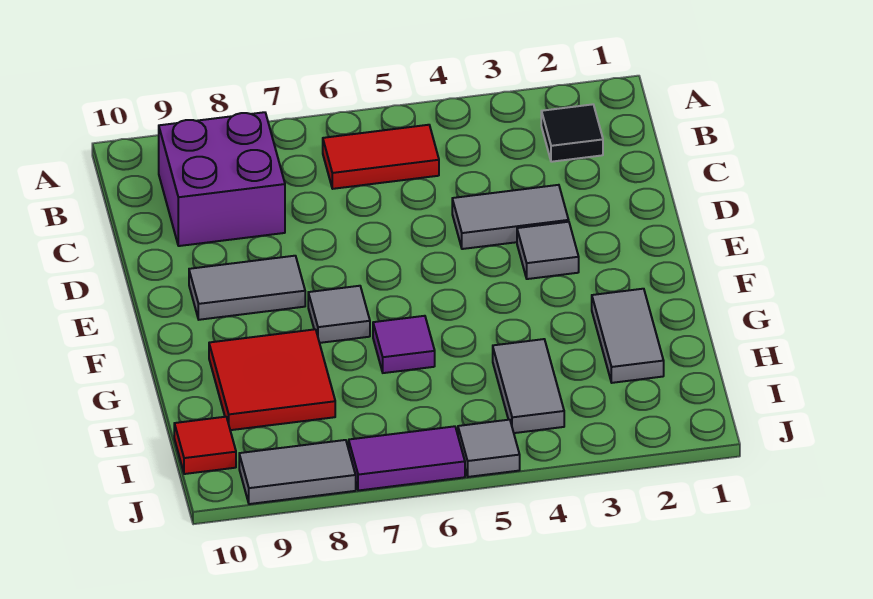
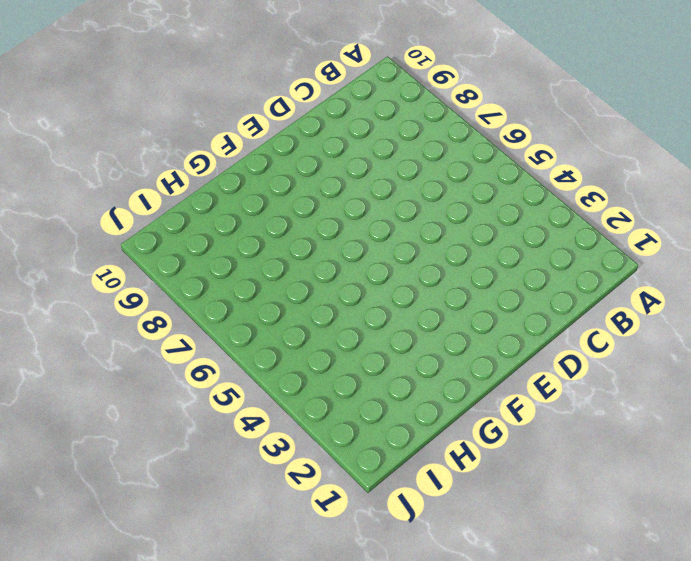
none -> black tile B2 level 1
none -> red tile B5:B6 level 1
none -> purple brick B8:C9 level 1

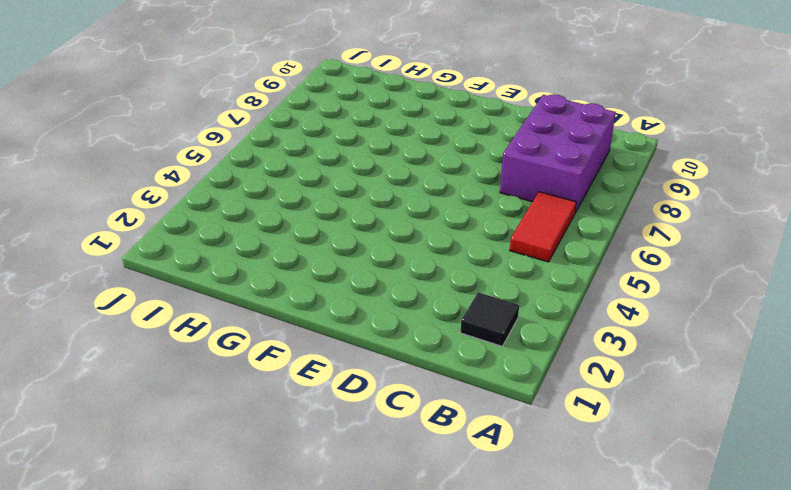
purple brick B7:C9 level 1 -> purple brick B8:C9 level 1
none -> grey tile D3:D4 level 1
none -> grey tile E3 level 1
none -> grey tile E8:E9 level 1

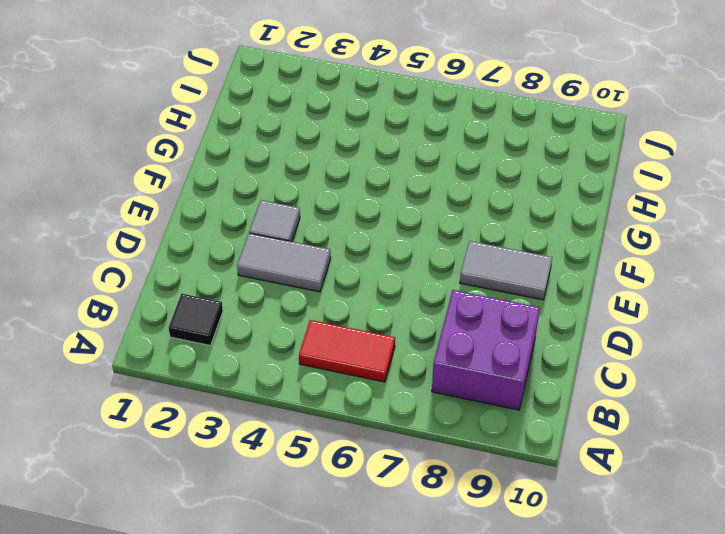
none -> grey tile F7 level 1
none -> grey tile G2:H2 level 1
none -> purple tile G6 level 1

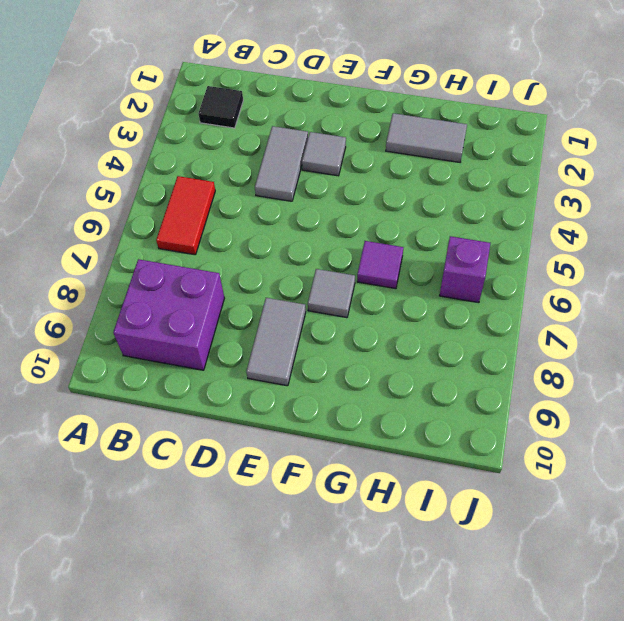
purple brick I6 level 1 -> none
none -> red tile G8:H9 level 1
none -> grey tile H4:I4 level 1
none -> red tile I10 level 1

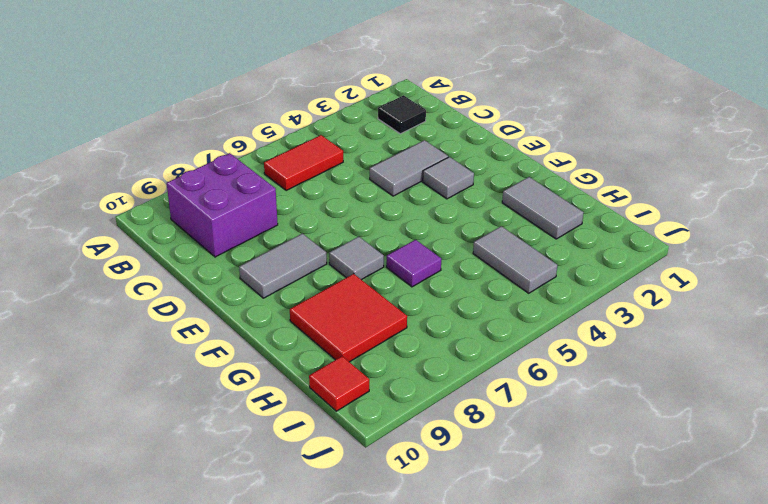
none -> grey tile J5 level 1
none -> purple tile J6:J7 level 1
none -> grey tile J8:J9 level 1

